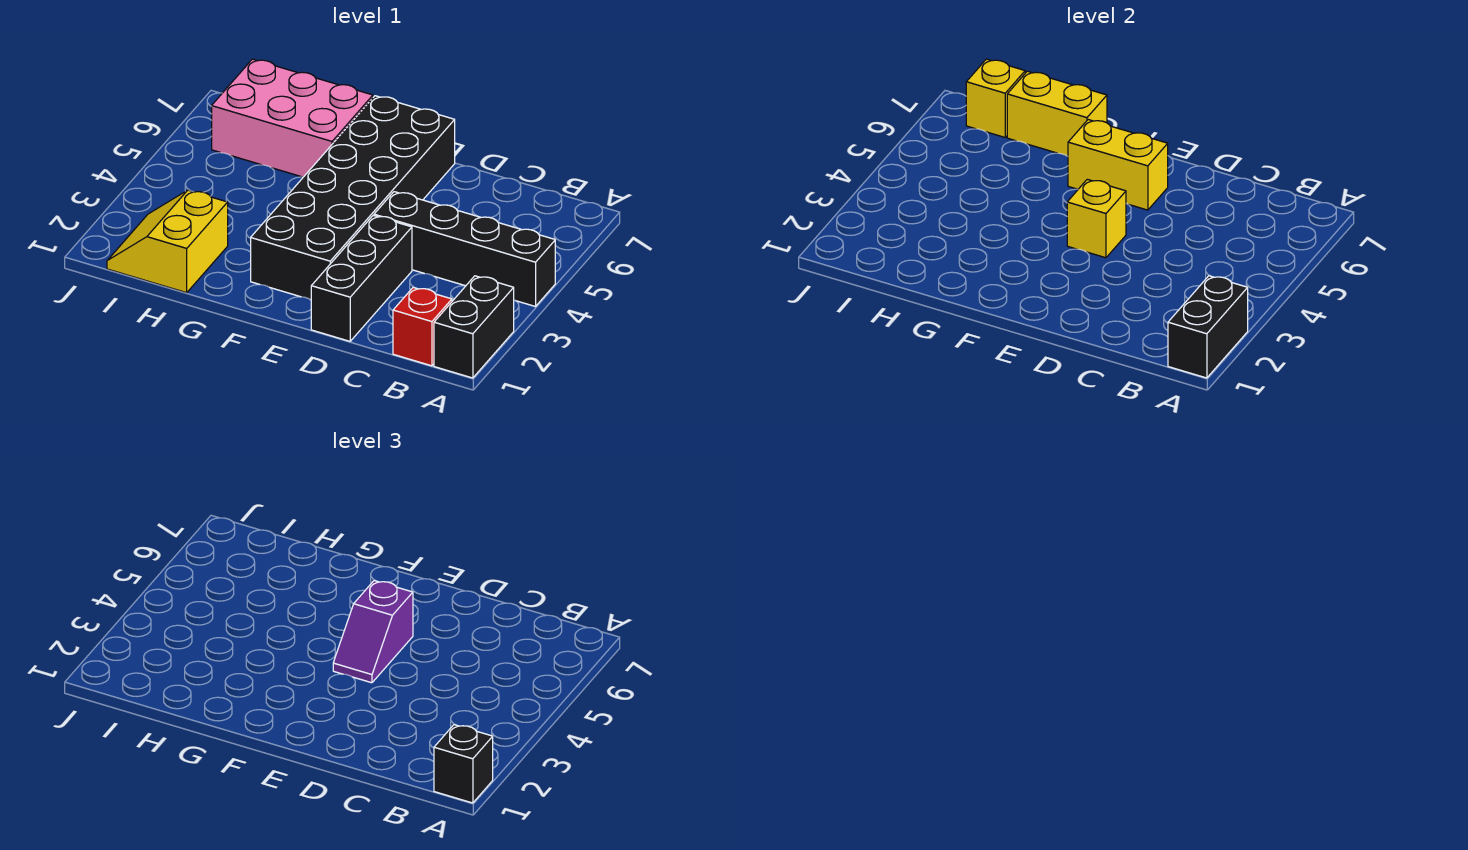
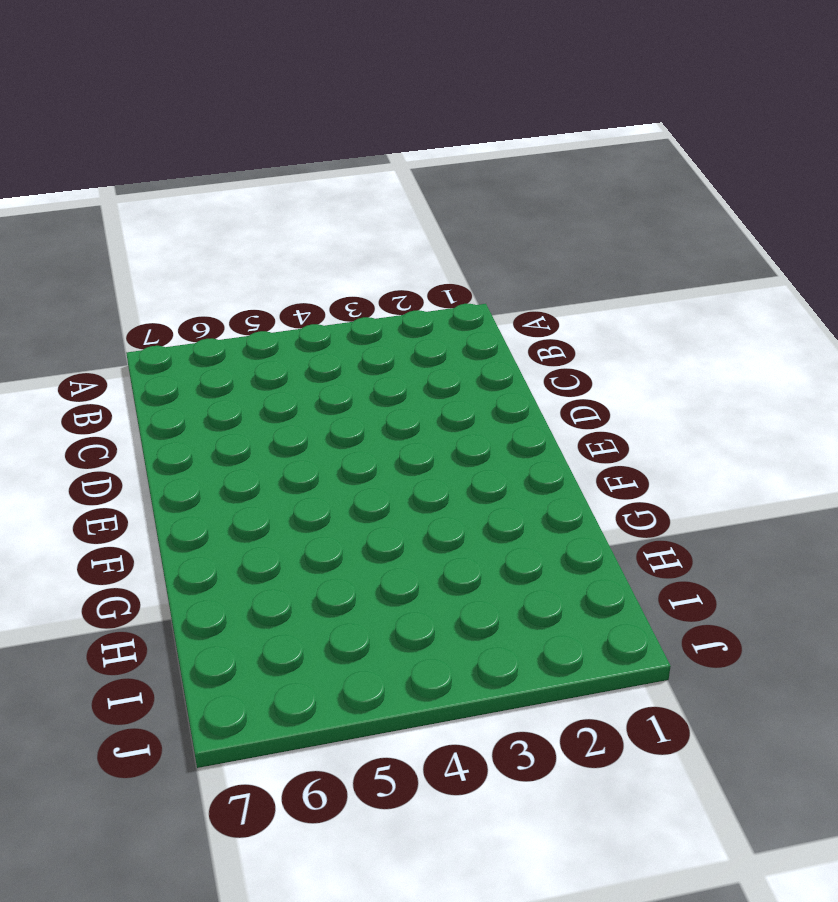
none -> black brick A1:A2 level 1
none -> black brick A4:D4 level 1
none -> red brick B1 level 1

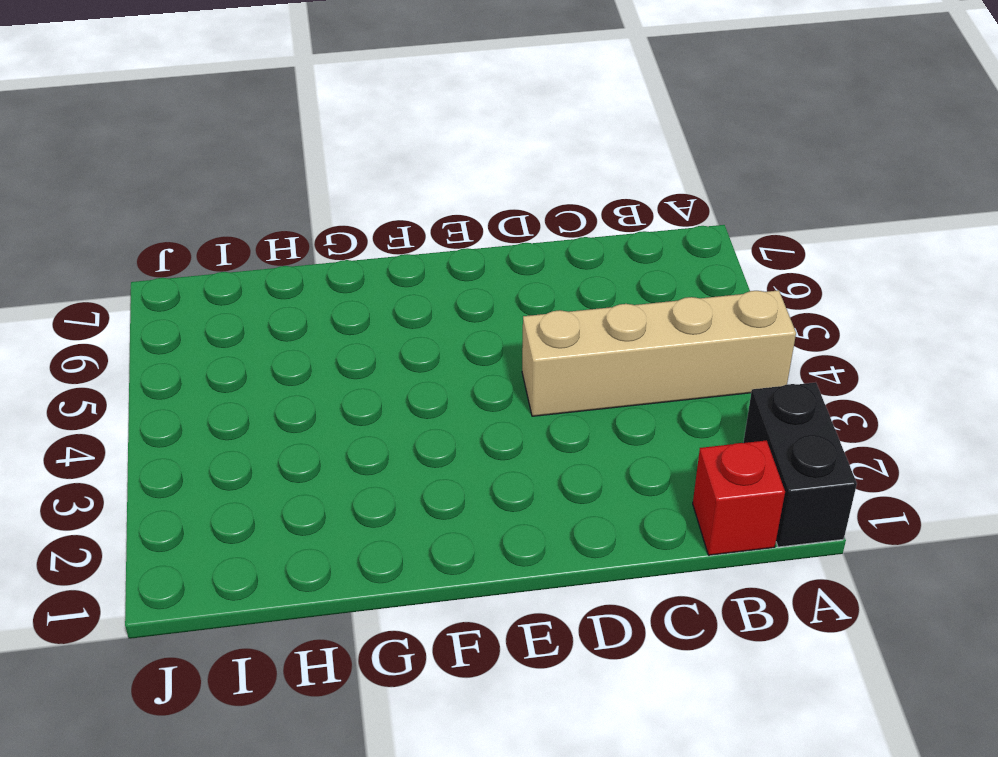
tan brick A4:D4 level 1 -> black brick A4:D4 level 1
none -> black brick D1:D3 level 1
none -> black brick E2:F7 level 1
none -> pink brick G6:I7 level 1

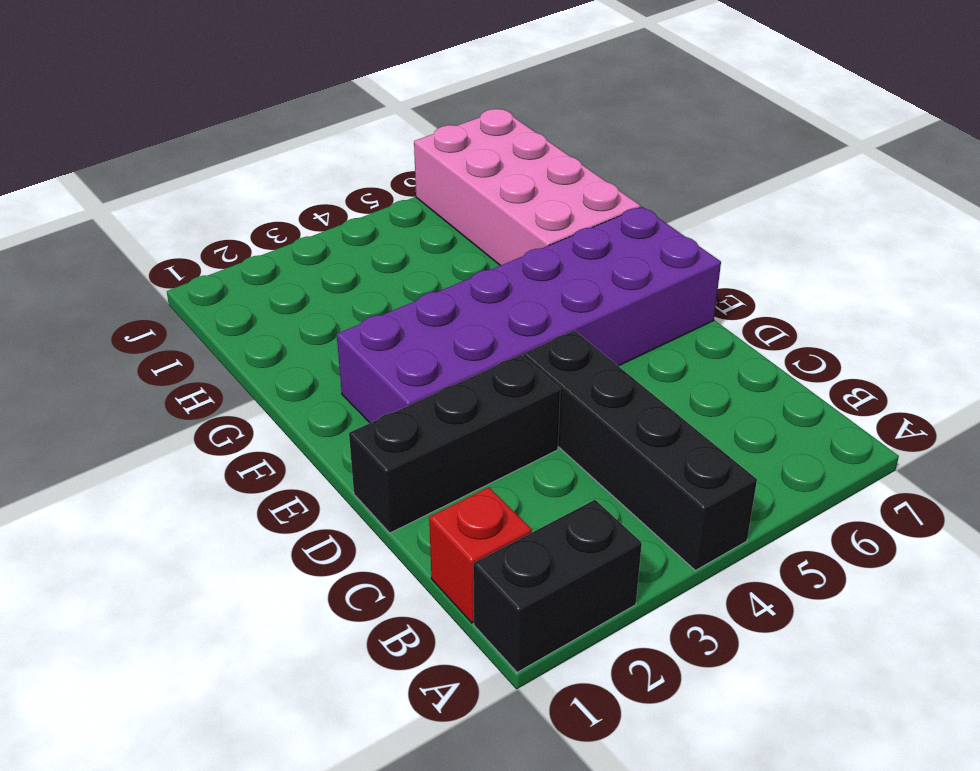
purple brick E2:F7 level 1 -> black brick E2:F7 level 1
pink brick G6:J7 level 1 -> pink brick G6:I7 level 1
none -> yellow slope H1:I2 level 1 top H
none -> black brick A1:A2 level 2
none -> yellow brick E4 level 2

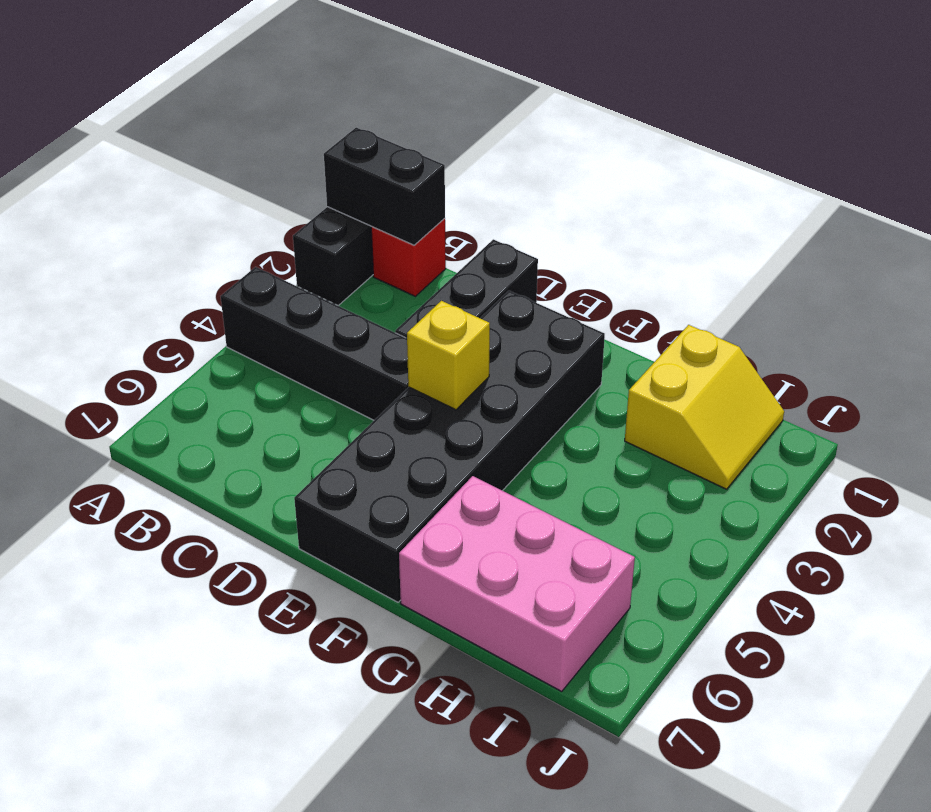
black brick A1:B1 level 2 -> black brick A1:A2 level 2
none -> yellow brick E6:F6 level 2
none -> yellow brick G7:H7 level 2
none -> yellow brick I7 level 2

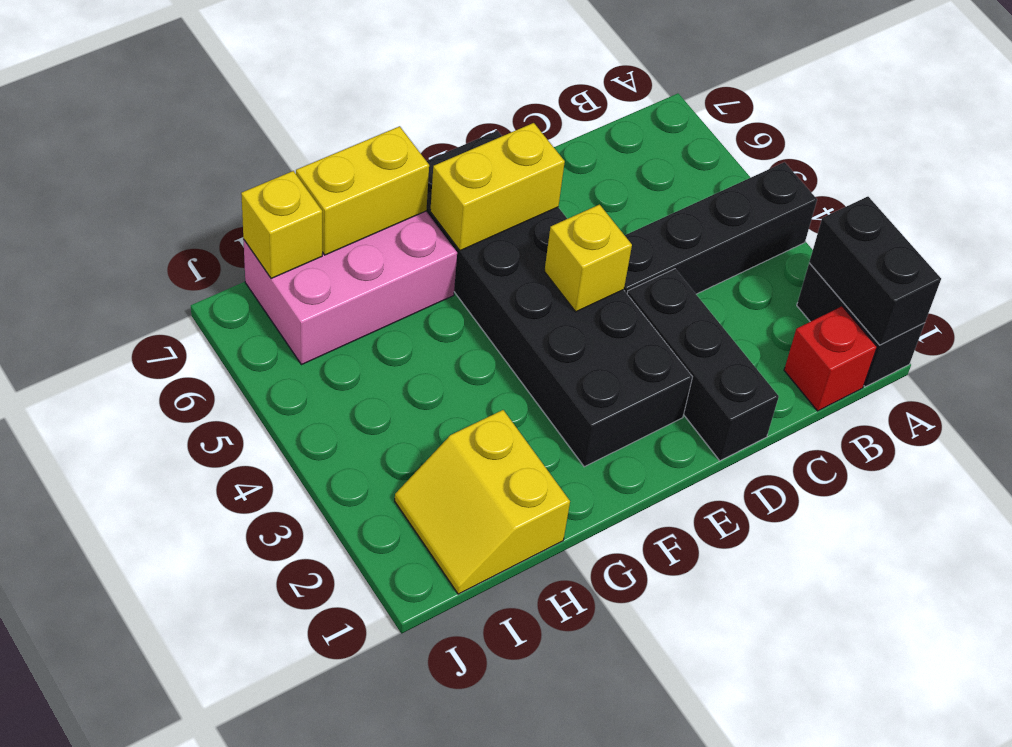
none -> black brick A1 level 3
none -> purple slope E4:E5 level 3 top 5

